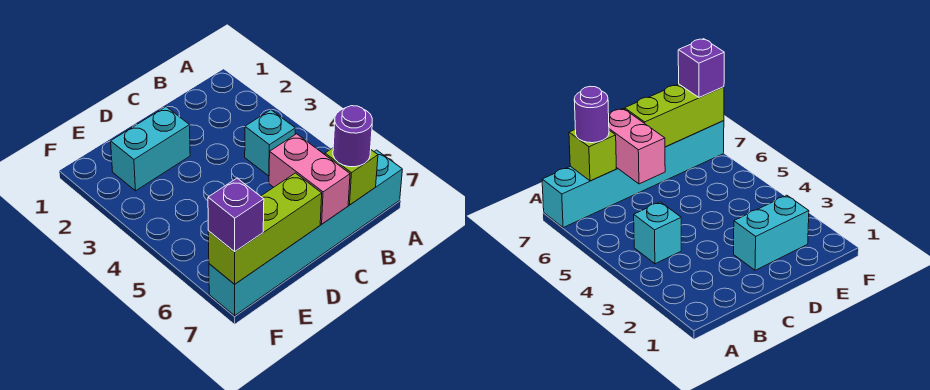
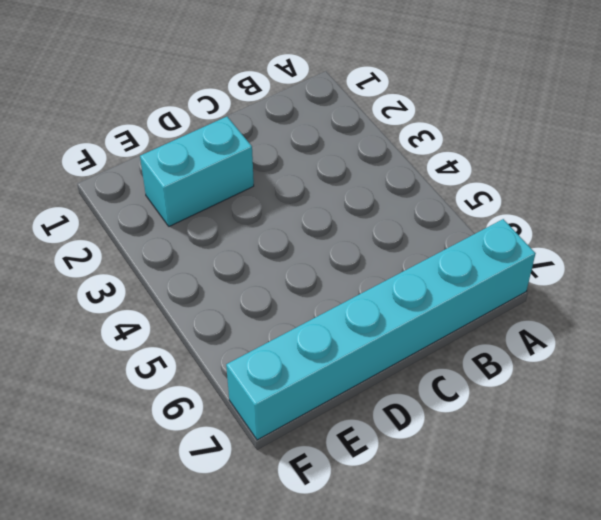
none -> cyan brick B4 level 1
none -> lime brick B7 level 2

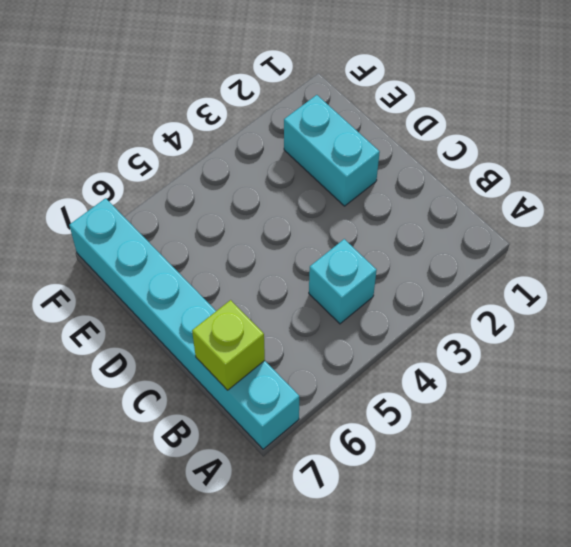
none -> pink brick C6:C7 level 2
none -> lime brick D7:F7 level 2

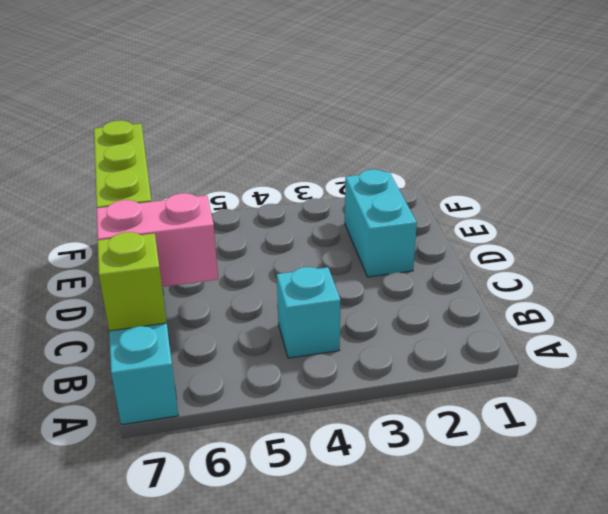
none -> purple round brick B7 level 3
none -> purple brick F7 level 3

